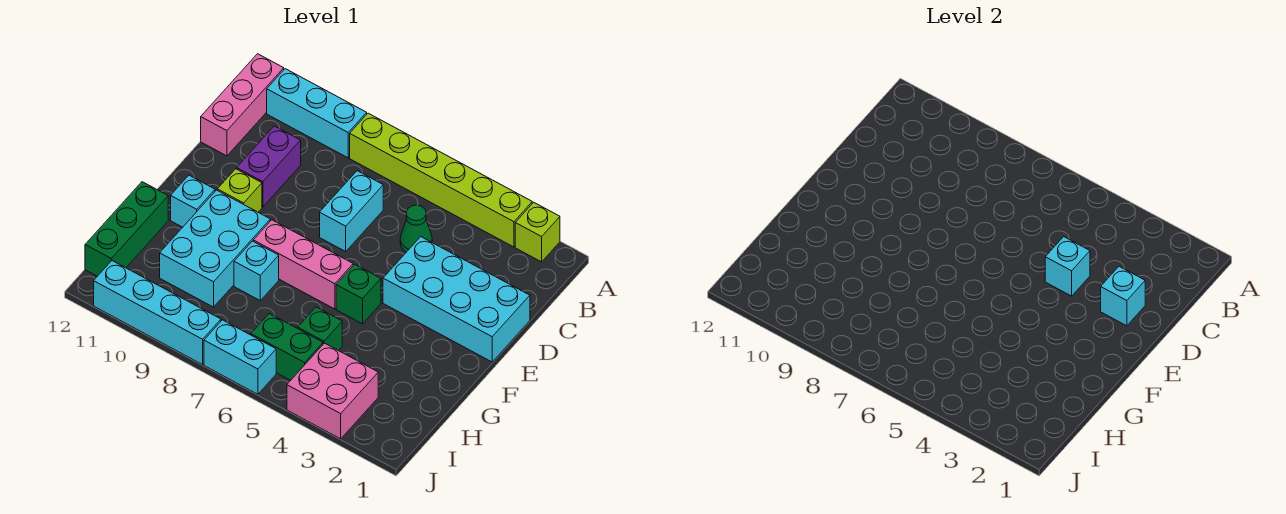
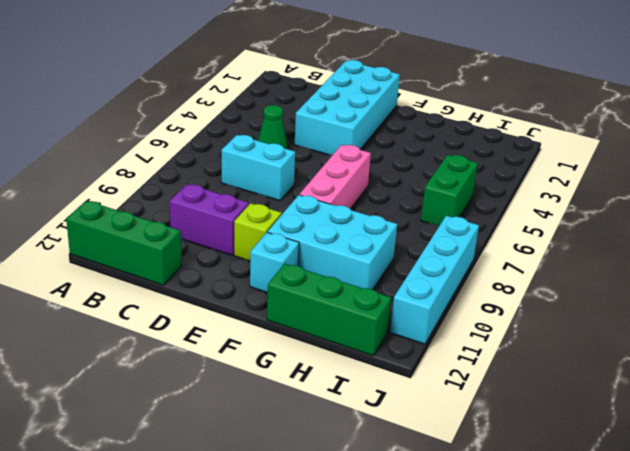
green brick A12:C12 level 1 -> pink brick A12:C12 level 1
none -> lime brick A2 level 1
none -> lime brick A3:A8 level 1
none -> cyan brick A9:A11 level 1

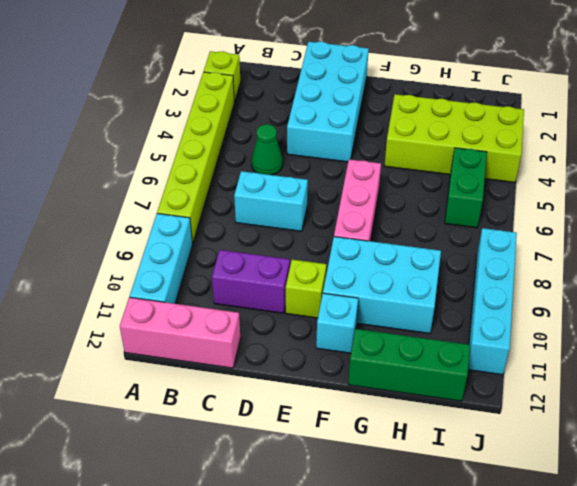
lime brick G3:J4 level 1 -> pink brick I3:J4 level 1
none -> green brick F5 level 1
none -> cyan brick G8 level 1
none -> green brick H5 level 1

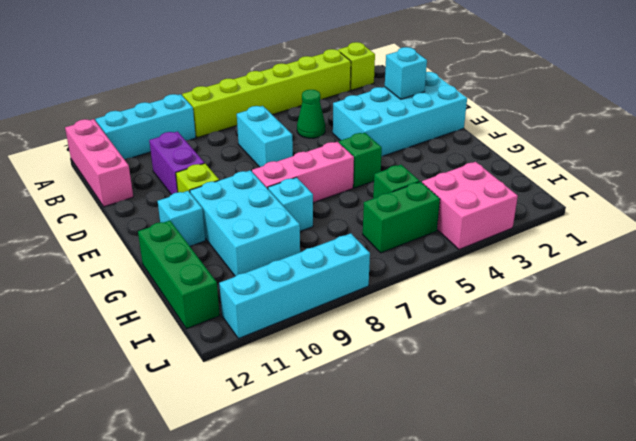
none -> cyan brick J6:J7 level 1
none -> cyan brick D4 level 2

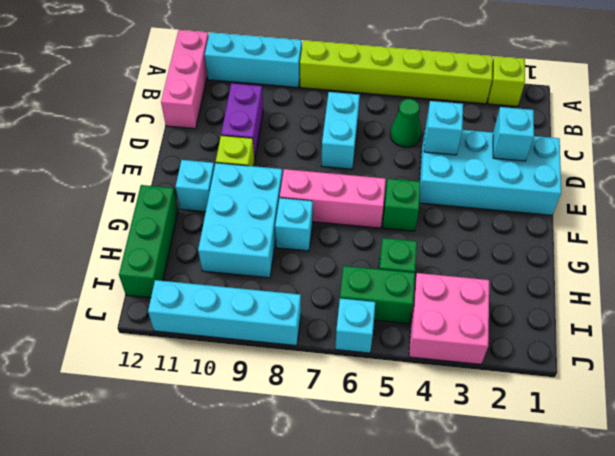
cyan brick J6 level 1 -> cyan brick J6:J7 level 1

